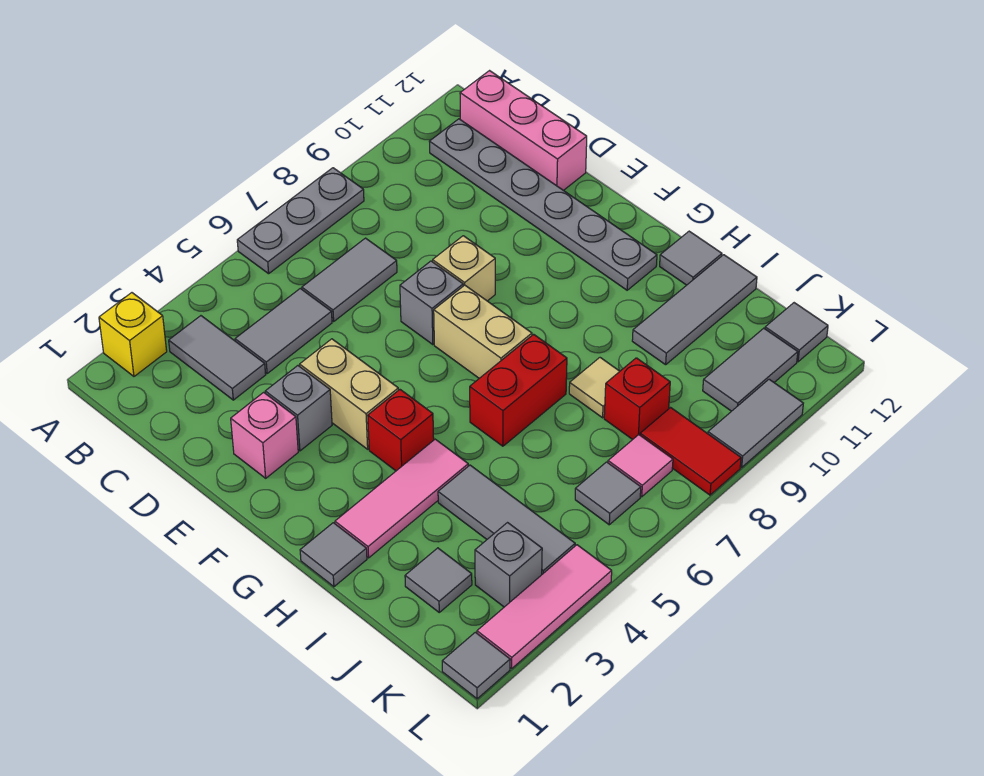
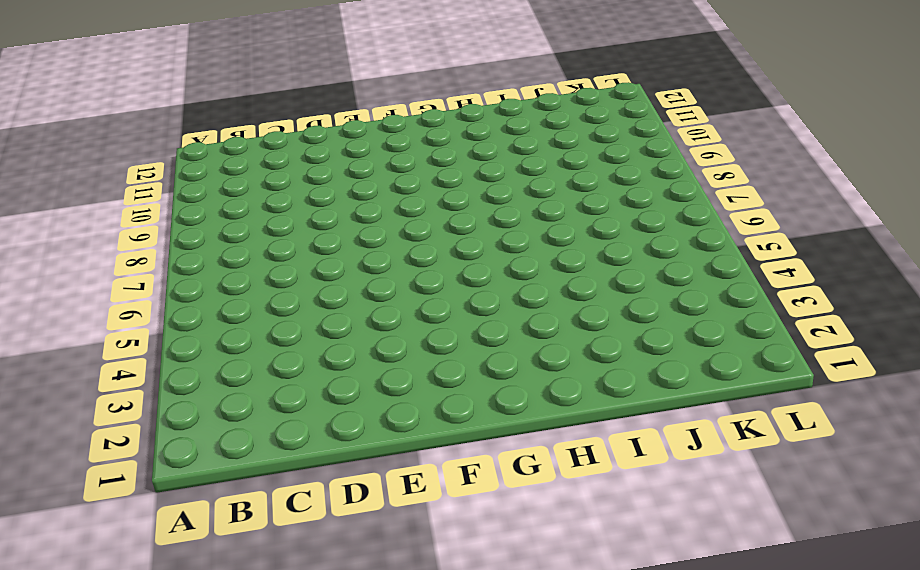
none -> yellow brick A2 level 1
none -> grey plate A6:A8 level 1
none -> grey tile B3:C3 level 1
none -> grey plate B11:G11 level 1

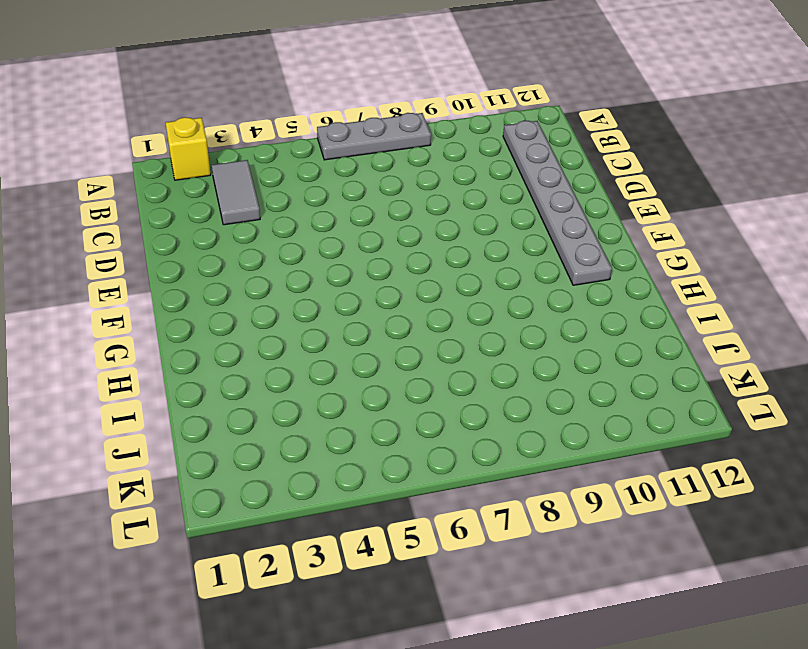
none -> pink brick B12:D12 level 1
none -> grey tile C4:C5 level 1
none -> grey tile C6:C7 level 1
none -> pink brick E2 level 1

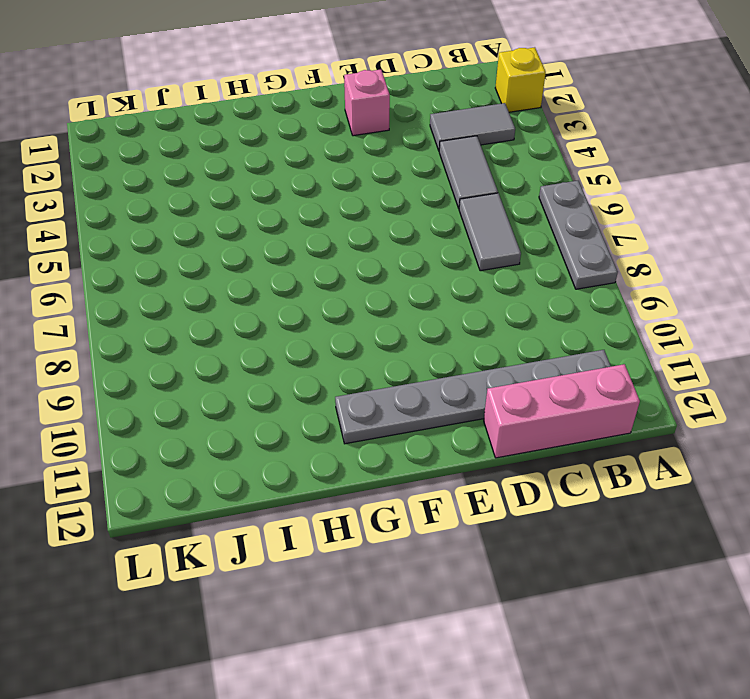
none -> grey brick E3 level 1
none -> tan brick E4:F4 level 1
none -> grey brick E7 level 1
none -> tan brick E8 level 1

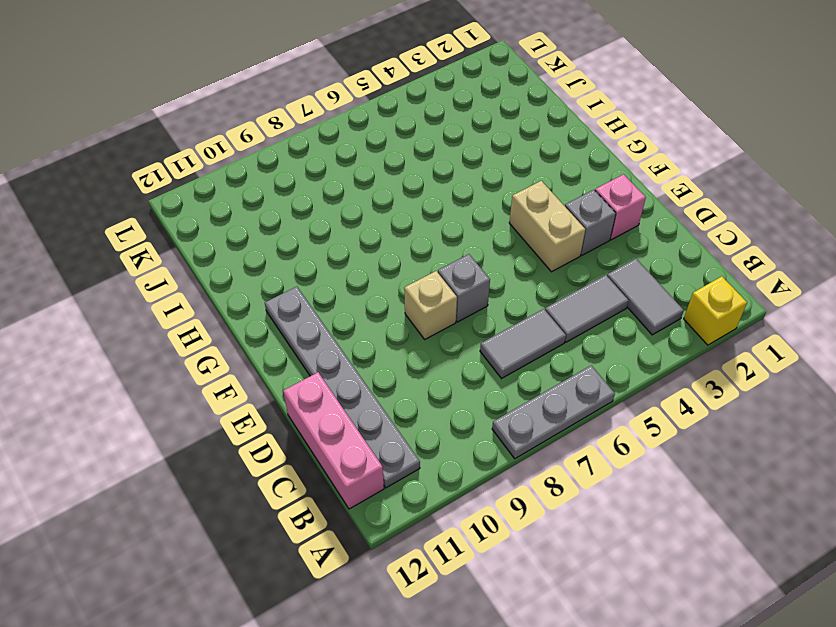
none -> tan brick F7:G7 level 1
none -> red brick G4 level 1
none -> grey tile H1 level 1
none -> pink tile H2:H4 level 1

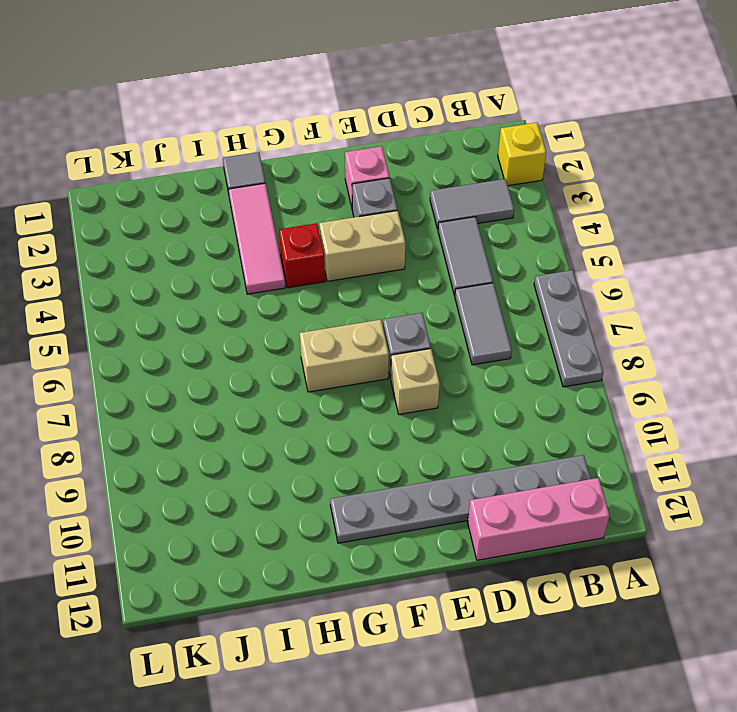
none -> red brick H6:H7 level 1
none -> grey tile H12 level 1
none -> grey tile I4:K4 level 1
none -> tan tile I8 level 1

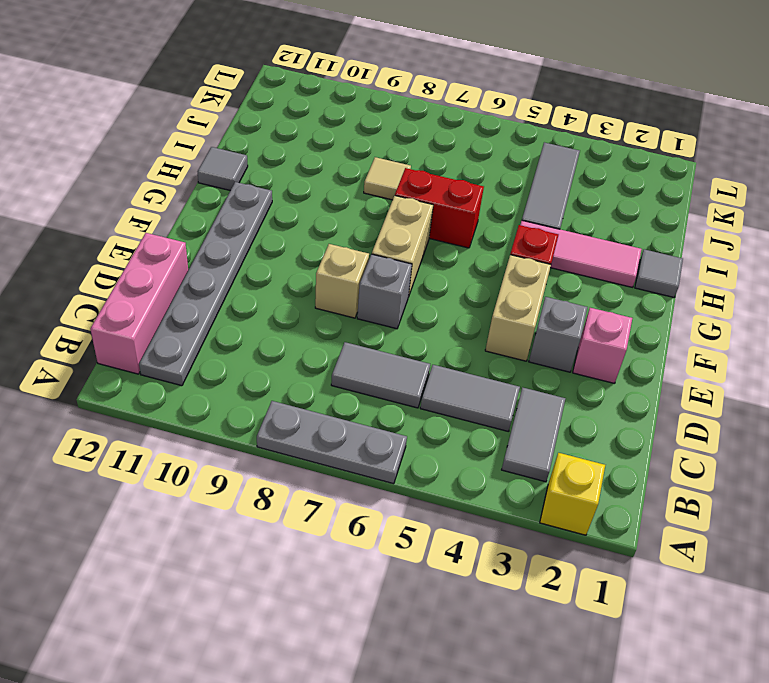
none -> grey tile I10:I12 level 1
none -> grey tile J2 level 1
none -> red brick J8 level 1
none -> grey brick K3 level 1

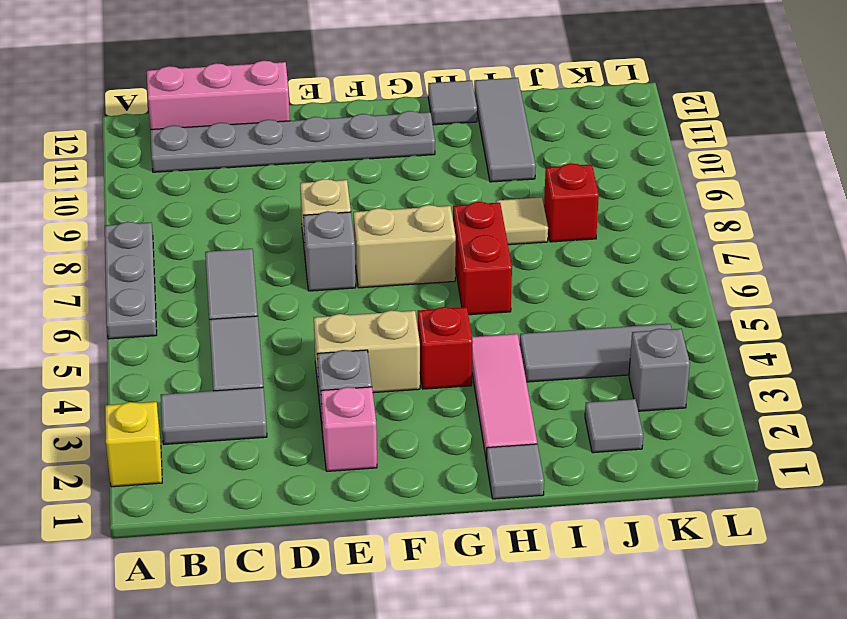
none -> grey tile K6 level 1
none -> pink tile K7 level 1
none -> red tile K8:L8 level 1
none -> grey tile K10:K11 level 1

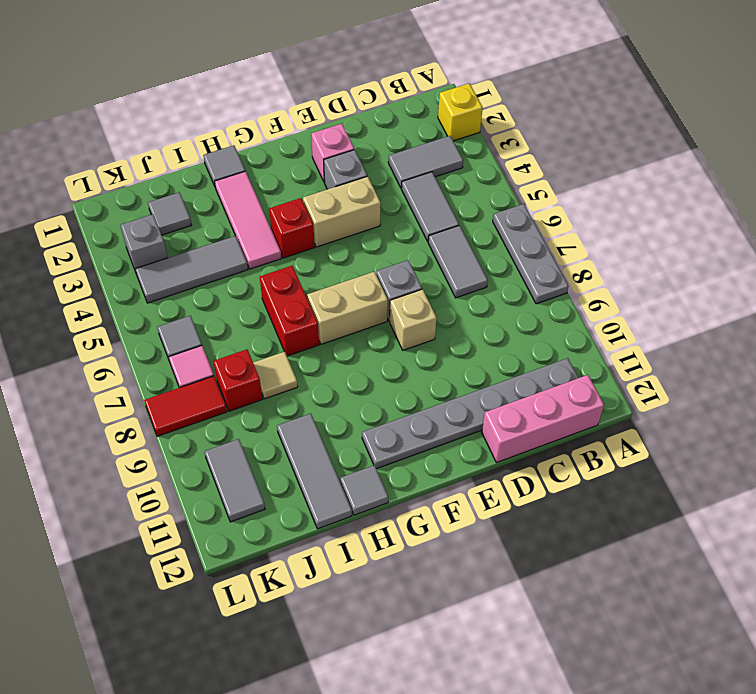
none -> grey tile K12 level 1
none -> grey tile L1 level 1
none -> pink tile L2:L4 level 1
none -> grey tile L9:L10 level 1

